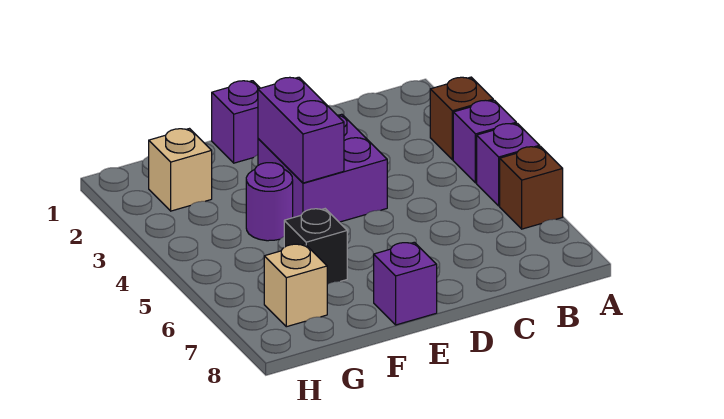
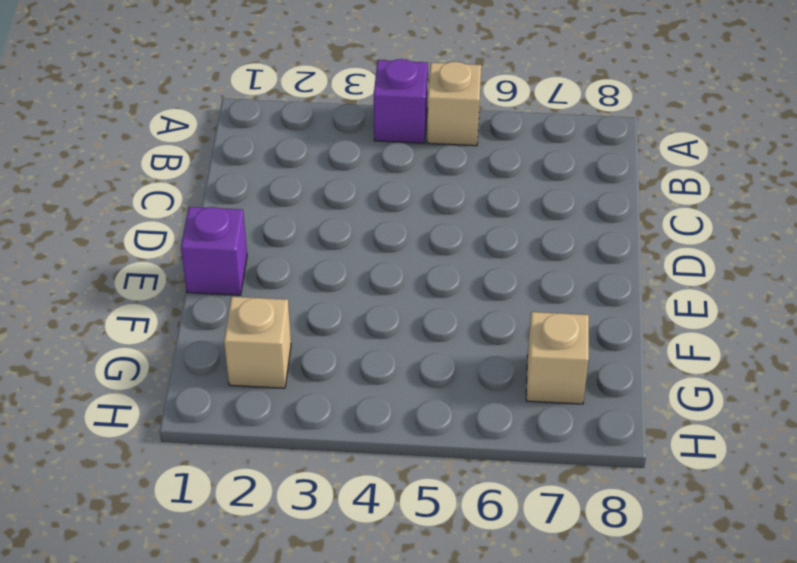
tan brick A5 level 1 -> purple brick A5 level 1
none -> brown brick A3 level 1
none -> brown brick A6 level 1
none -> purple brick D3:E4 level 1

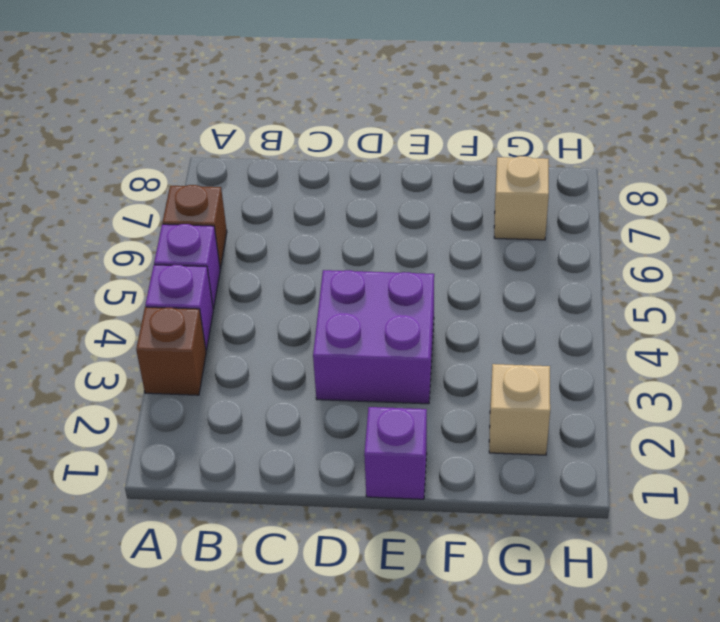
none -> purple brick E8 level 1
none -> purple round brick F4 level 1
none -> black brick F6 level 1

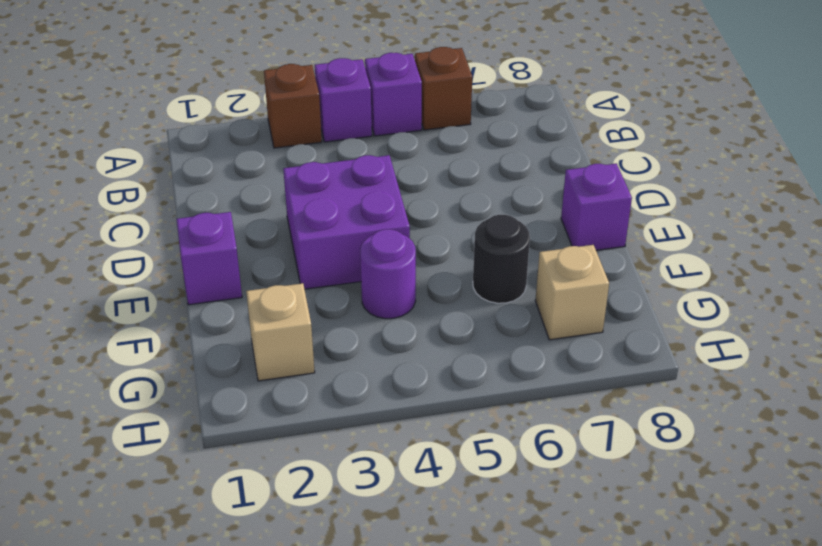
black round brick F6 level 1 -> black brick F6 level 1
none -> purple brick E3:E4 level 2

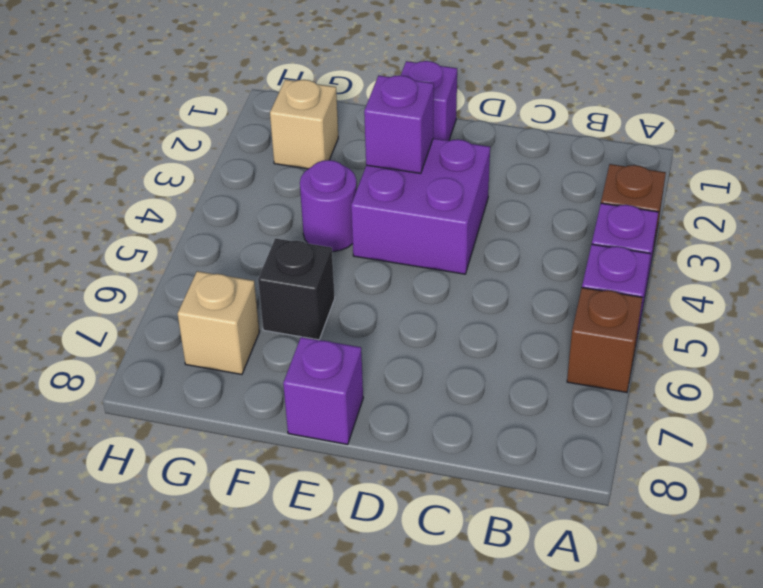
purple brick E3 level 2 -> purple brick E3:E4 level 2

